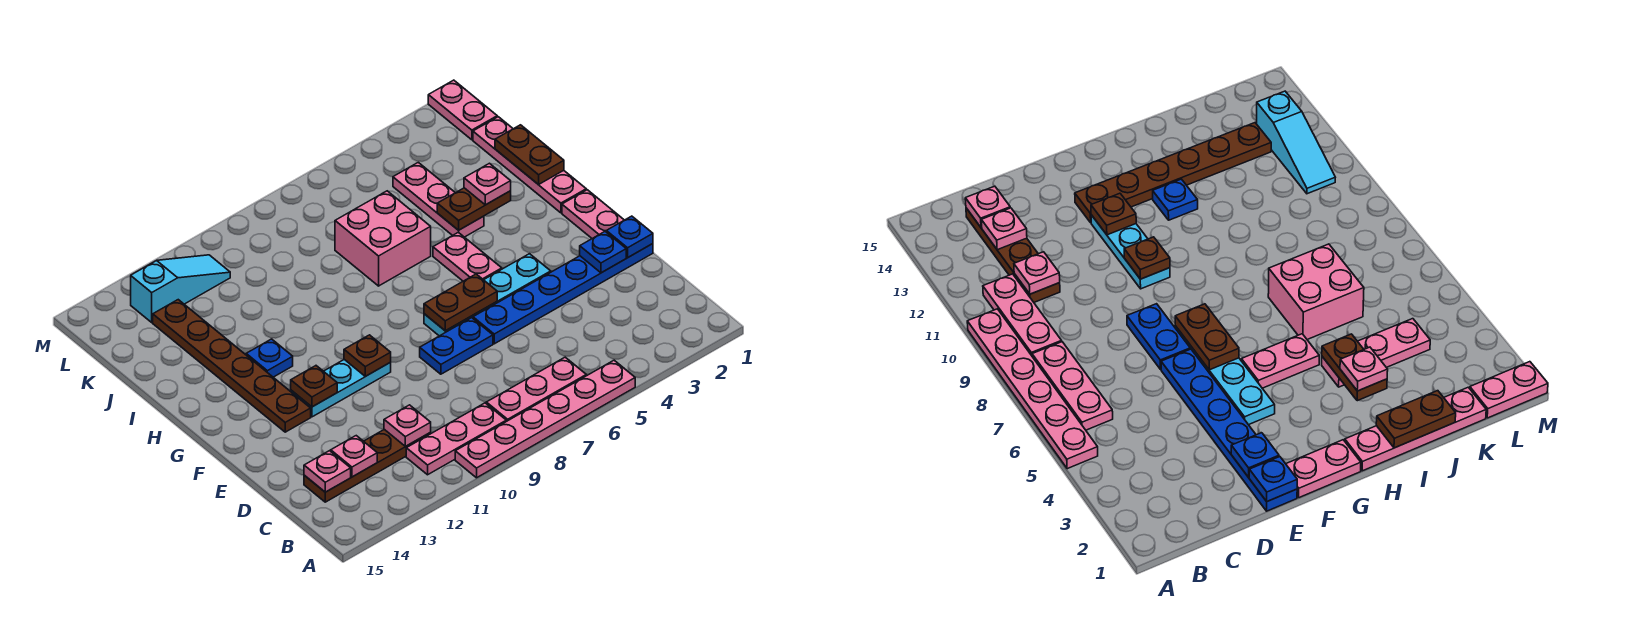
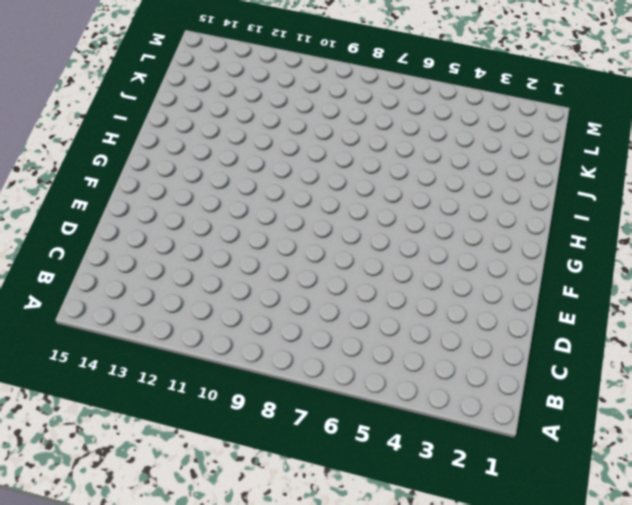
none -> pink plate A5:A10 level 1
none -> pink plate B6:B8 level 1
none -> pink plate B9:B11 level 1

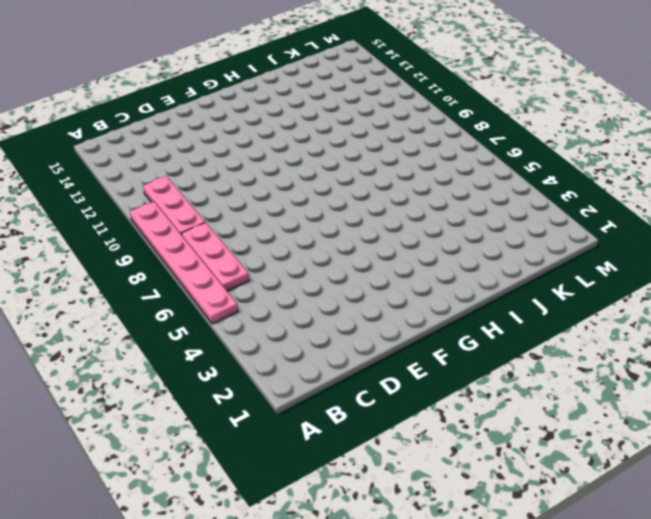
none -> brown plate C11:C14 level 1
none -> blue plate E1:E6 level 1
none -> blue plate E7:E8 level 1

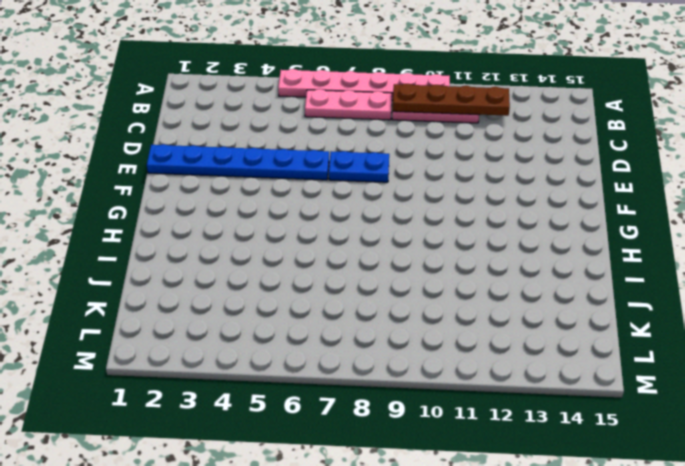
brown plate B9:B12 level 2 -> brown plate C11:C14 level 1
none -> pink plate F1:G1 level 1
none -> cyan plate F4:F7 level 1
none -> cyan plate F10:F12 level 1

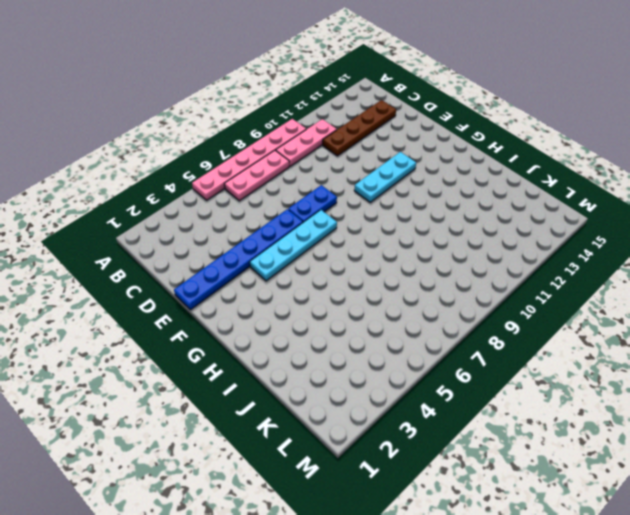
none -> pink plate F1:G1 level 1
none -> brown plate F13:K13 level 1
none -> pink plate G5:H5 level 1

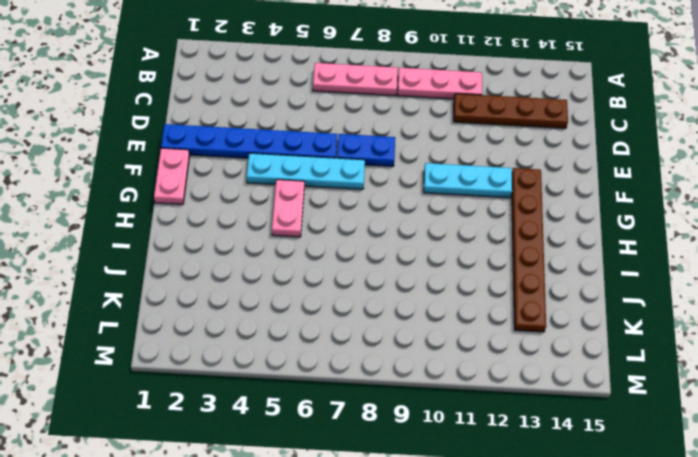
none -> pink plate A5:A10 level 1
none -> pink plate H1:K1 level 1
none -> blue plate H12 level 1

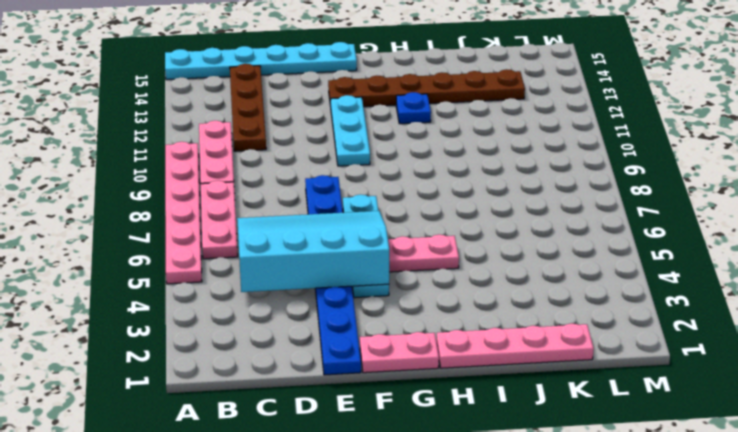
cyan plate A15:F15 level 1 -> none
cyan slope C4:F6 level 2 top 4 -> brown plate F6:F7 level 2
none -> pink plate I4:K4 level 1
none -> pink brick I6:J7 level 1
none -> pink plate L1:M1 level 1

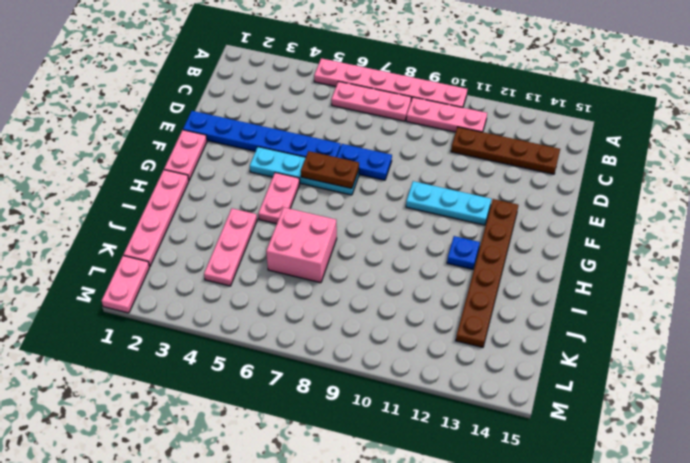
none -> cyan slope L11:L13 level 1 top 13
none -> pink plate C11 level 2
none -> pink plate C13 level 2

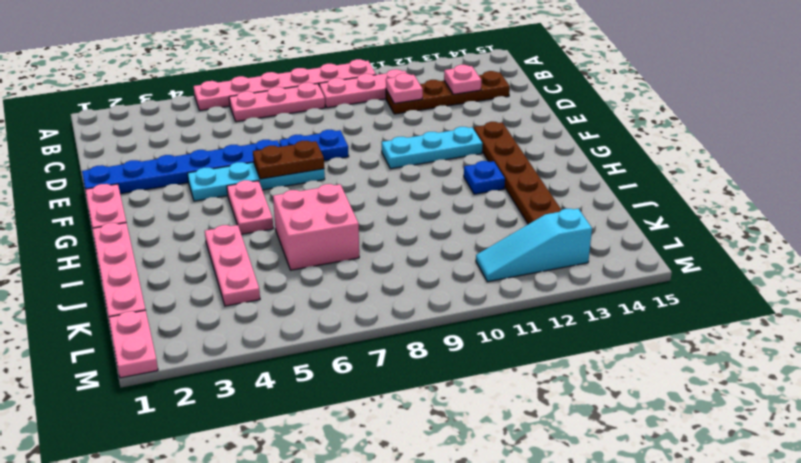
none -> pink plate C14 level 2
none -> blue plate E1 level 2
none -> blue plate E2 level 2

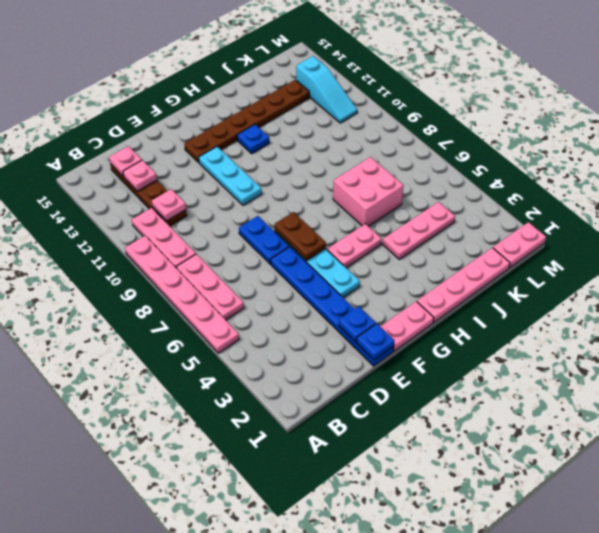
none -> brown plate F10 level 2
none -> brown plate F12 level 2
none -> brown plate I1:J1 level 2

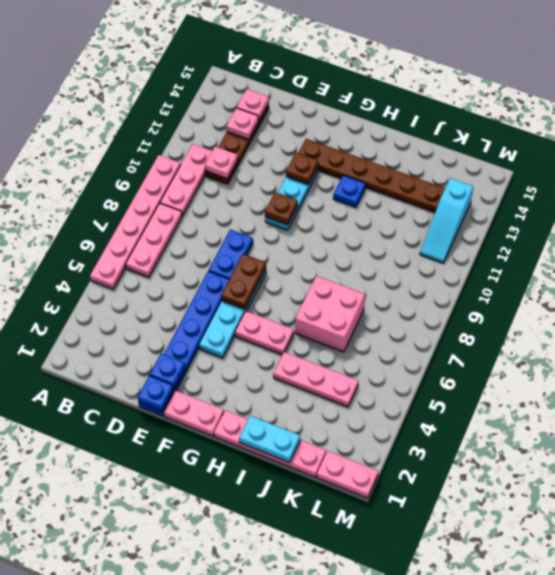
cyan plate I1:J1 level 2 -> brown plate I1:J1 level 2
none -> brown plate I3:I4 level 2
none -> pink plate I3 level 3

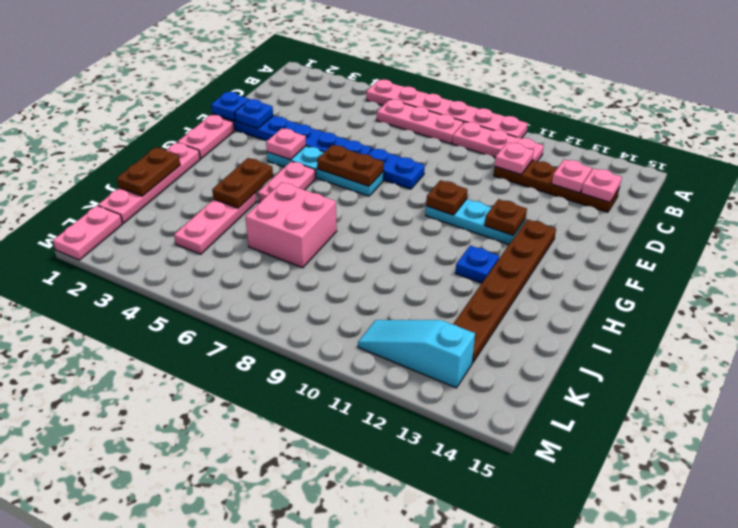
pink plate F4 level 2 -> pink plate I3 level 3
brown plate H4:I4 level 2 -> brown plate I3:I4 level 2

